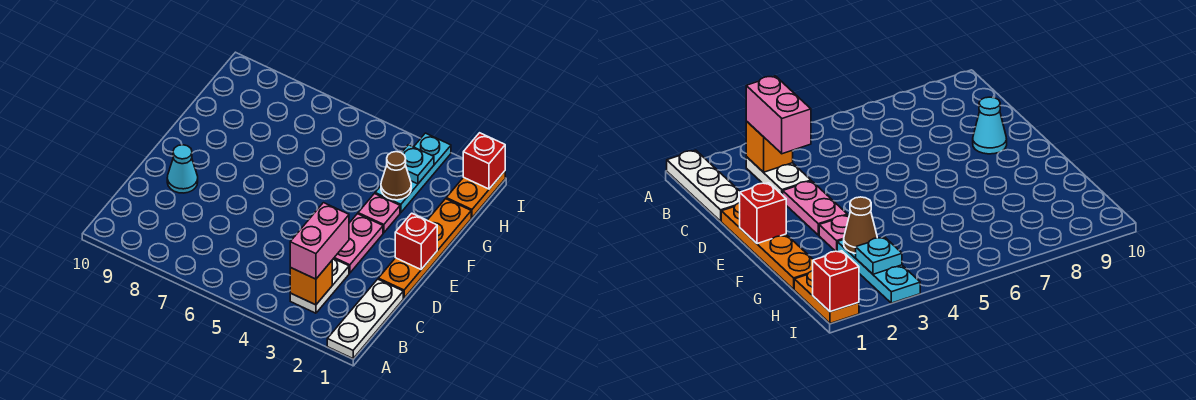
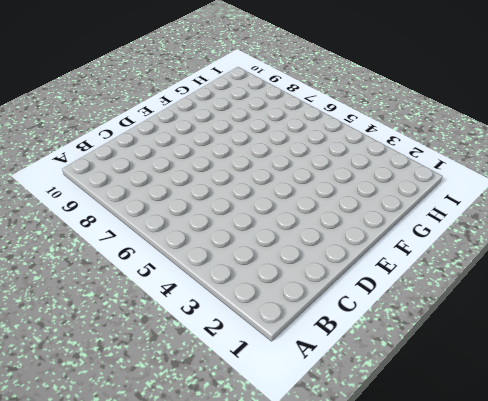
none -> white plate A1:C1 level 1
none -> white plate B3:C3 level 1
none -> orange plate D1:G1 level 1

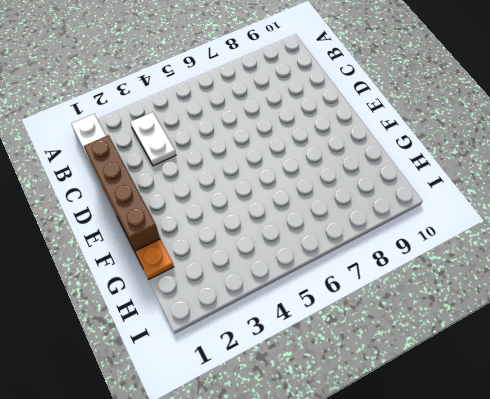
brown brick C1:F1 level 2 -> red brick E1 level 2
none -> pink plate D3:E3 level 1
none -> cyan cone D9 level 1
none -> pink plate F3 level 1

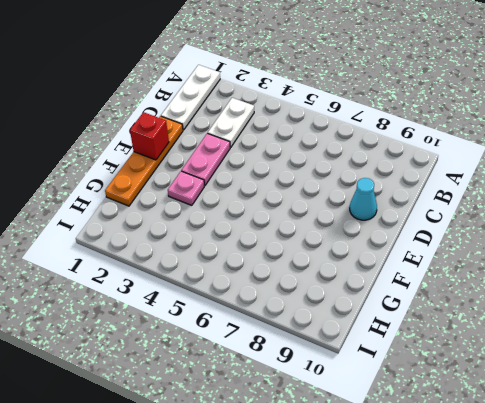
none -> cyan plate G3:I3 level 1
none -> orange plate H1:I1 level 1
none -> orange brick B3 level 2

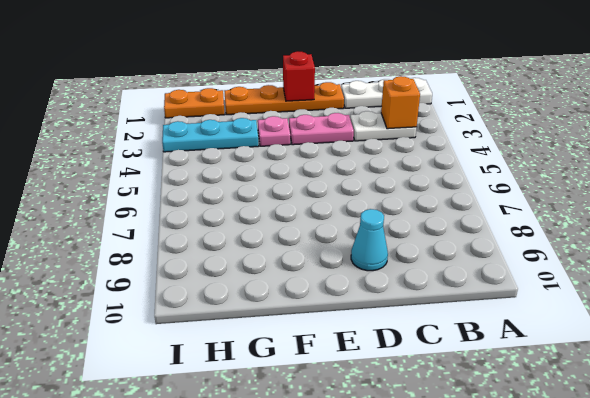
none -> brown cone G3 level 2
none -> cyan plate H3 level 2
none -> red brick I1 level 2

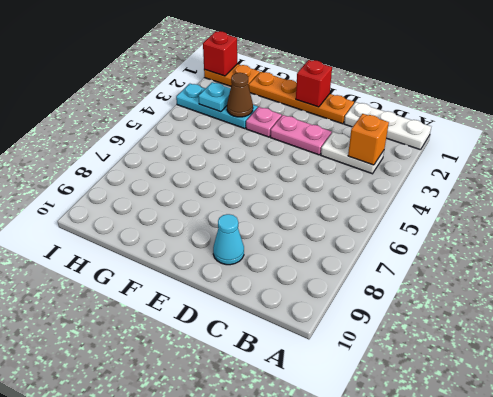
none -> pink brick B3:C3 level 3

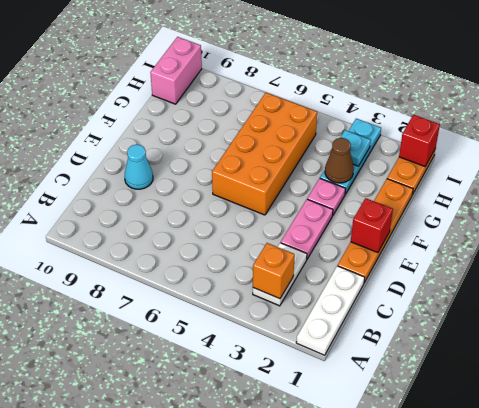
orange brick E5:H6 level 1 -> none
pink brick H10:I10 level 1 -> pink brick B3:C3 level 3

